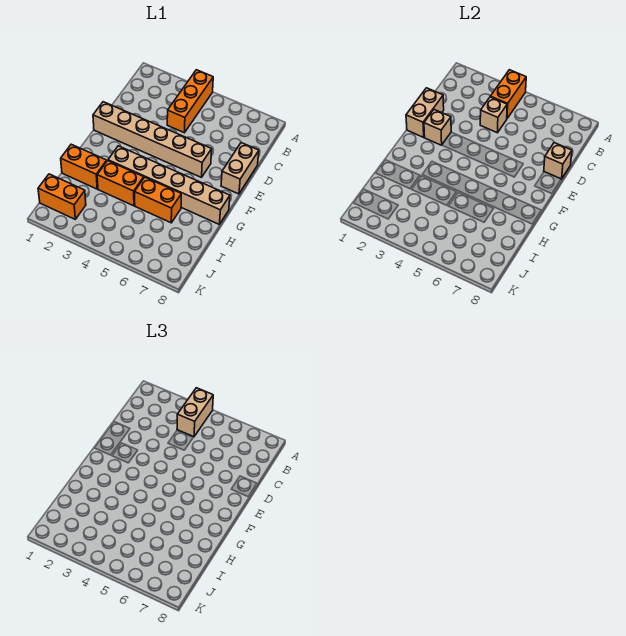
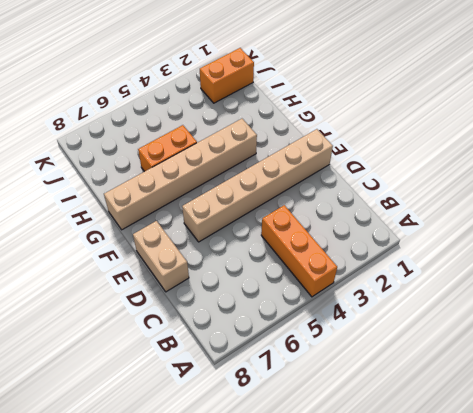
none -> orange brick H1:H2 level 1
none -> orange brick H3:H4 level 1
none -> orange brick A4:B4 level 2

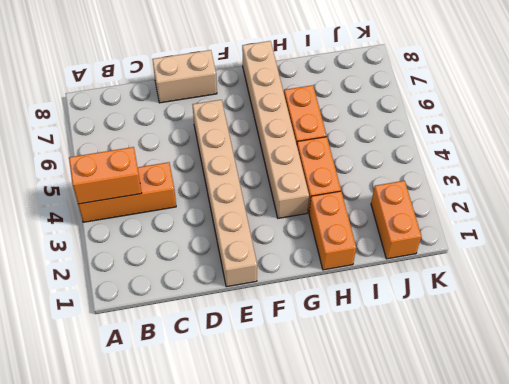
none -> tan brick C4 level 2
none -> tan brick D1:E1 level 2
none -> tan brick D8 level 2

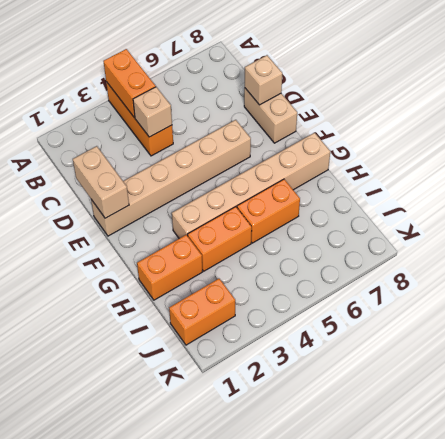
none -> tan brick E2 level 2
none -> tan brick A4:B4 level 3

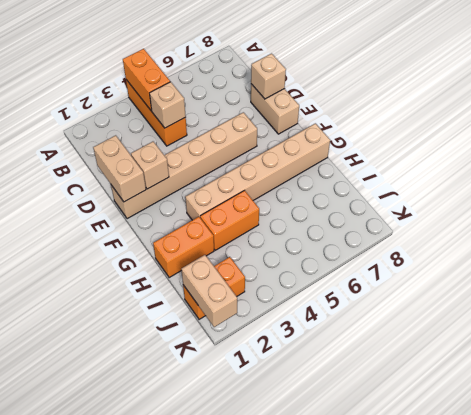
tan brick J1:K1 level 2 -> tan brick A4:B4 level 3
none -> orange brick H5:H6 level 1

